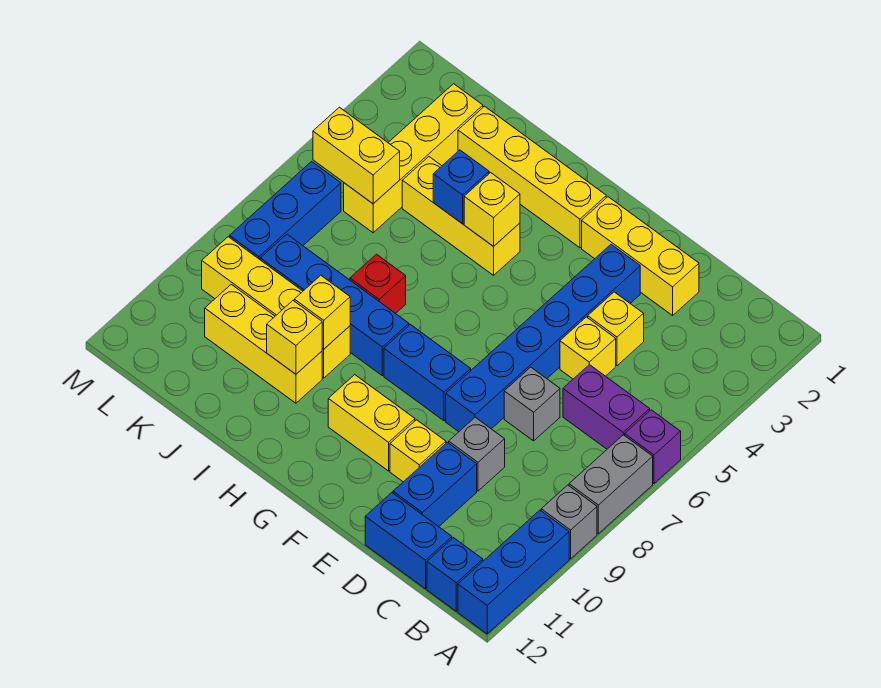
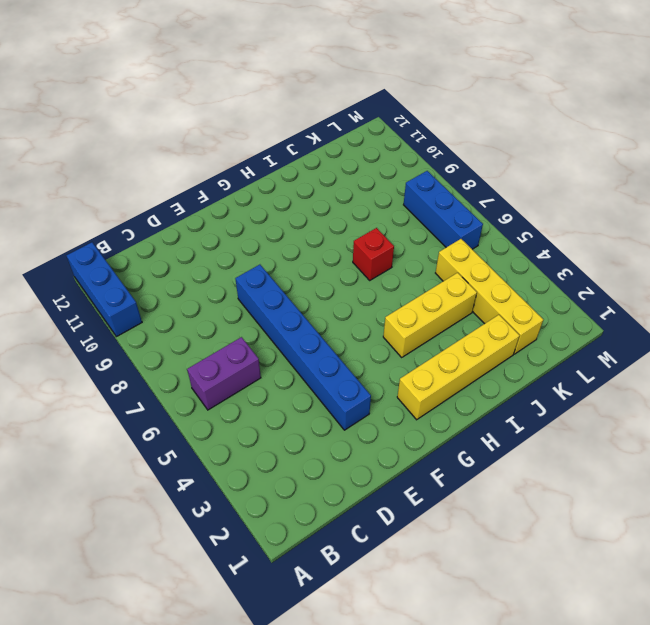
none -> purple brick A6 level 1
none -> grey brick A7:A8 level 1
none -> grey brick A9 level 1
none -> blue brick B12 level 1

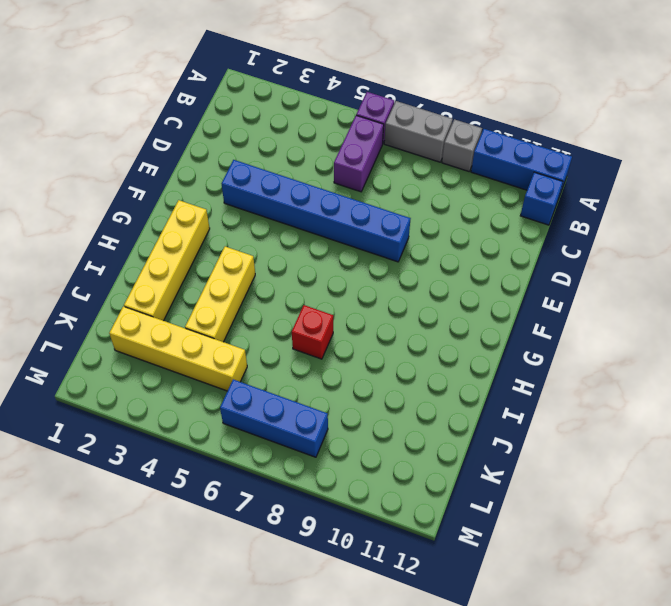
none -> blue brick C12:D12 level 1
none -> yellow brick D2:F2 level 1
none -> yellow brick D4 level 1
none -> yellow brick D5 level 1

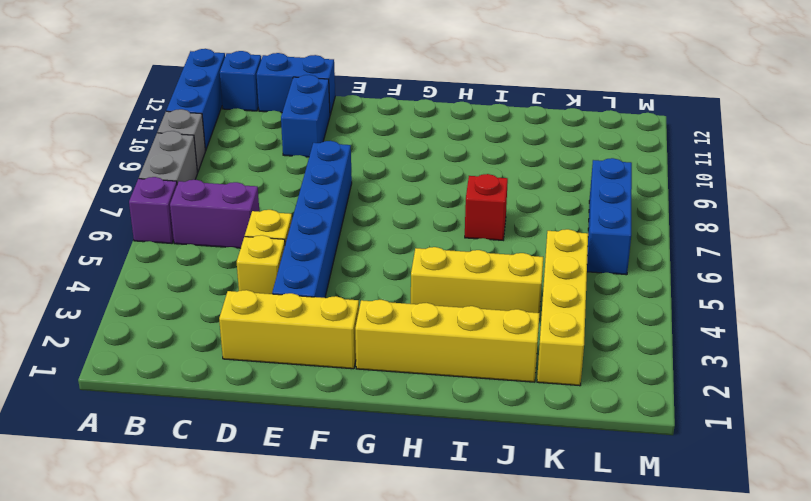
none -> grey brick D7 level 1
none -> grey brick D9 level 1
none -> yellow brick E10 level 1
none -> blue brick F8:G8 level 1

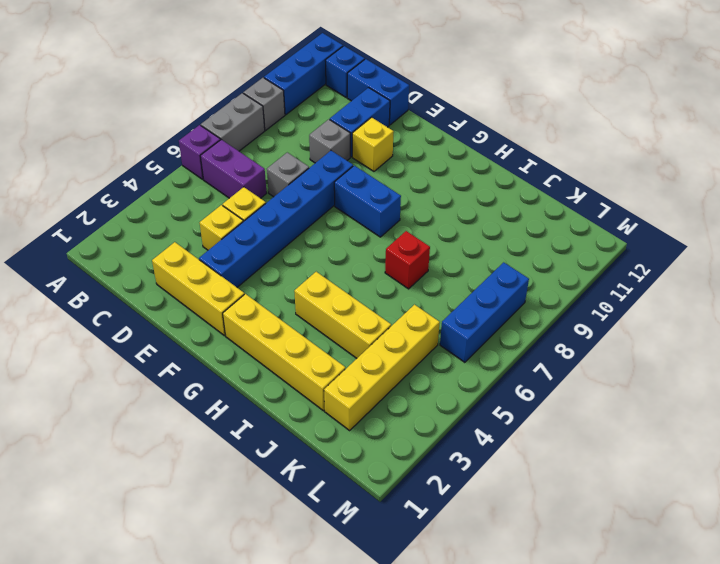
none -> yellow brick F10:G10 level 1
none -> blue brick H8:K8 level 1
none -> yellow brick I9:L9 level 1
none -> yellow brick I10:K10 level 1

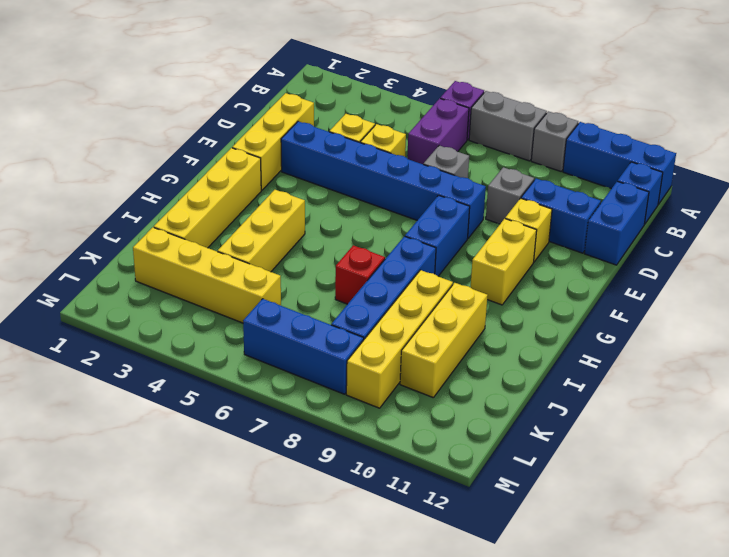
none -> yellow brick H4 level 2
none -> blue brick I4 level 2
none -> yellow brick I9 level 2
none -> yellow brick I10 level 2

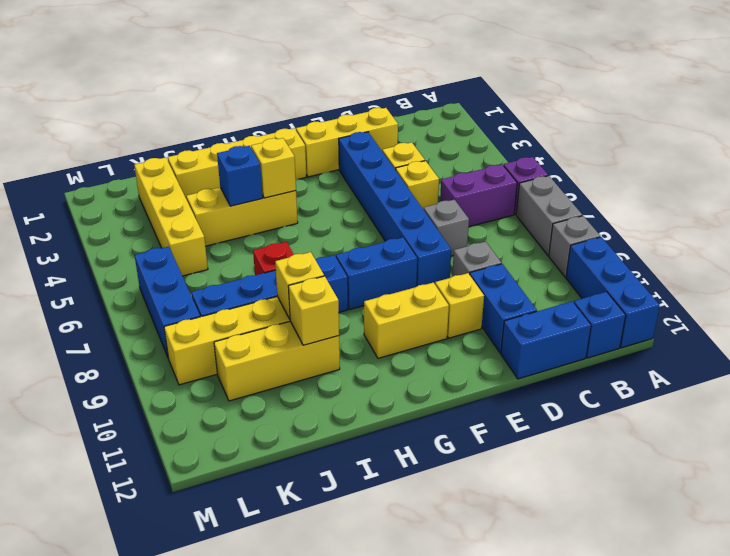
none -> yellow brick K5:L5 level 2

